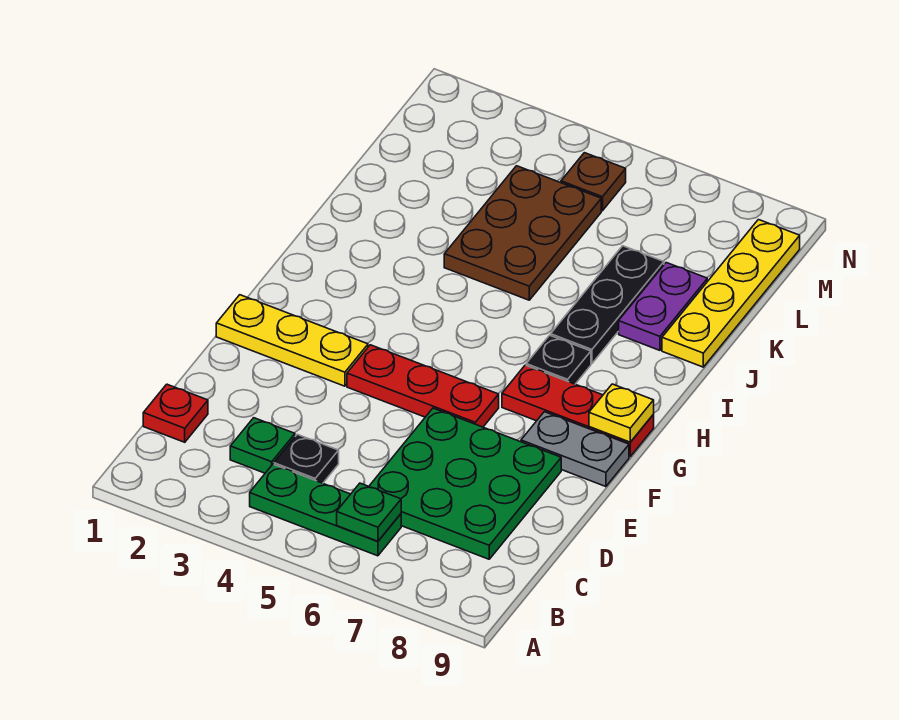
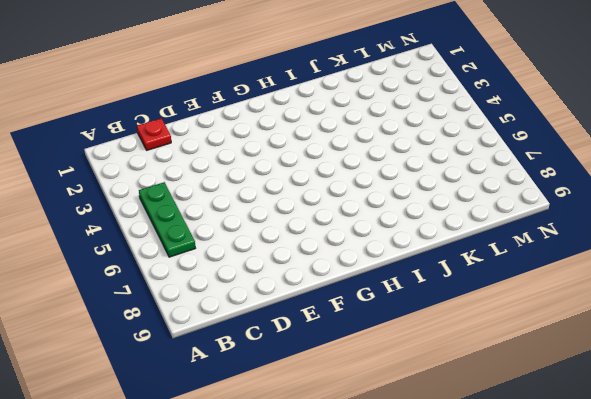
none -> green plate C3 level 1
none -> black plate C4 level 1
none -> green plate C6:E8 level 1

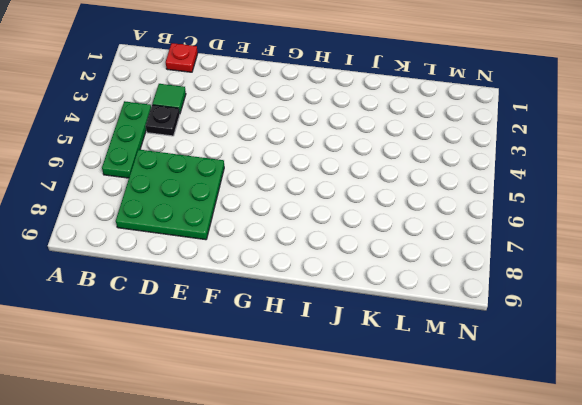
green tile C3 level 1 -> green plate C3 level 1
none -> yellow plate F1:F3 level 1
none -> red plate F4:F6 level 1
none -> grey plate F8:F9 level 1

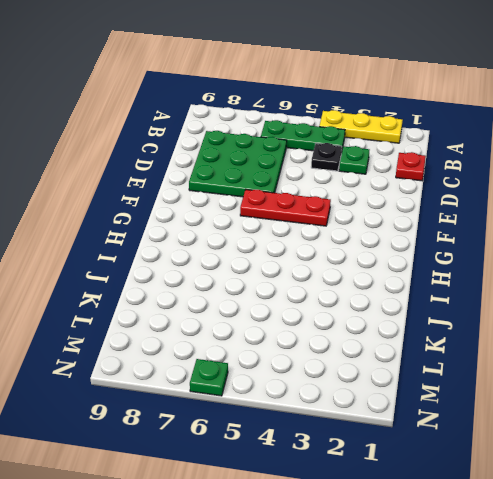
yellow plate A2:A4 level 1 -> yellow plate F1:F3 level 1
green plate N6 level 1 -> green plate B6 level 2
none -> grey plate F8:F9 level 1
none -> red plate G7:G9 level 1
none -> black plate H7 level 1

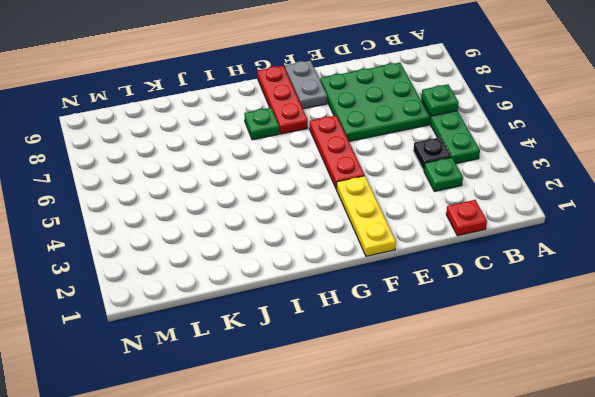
green plate H7 level 1 -> black plate H7 level 1
none -> black plate I7:K7 level 1
none -> brown plate J4:L5 level 1
none -> purple plate J8:K8 level 1

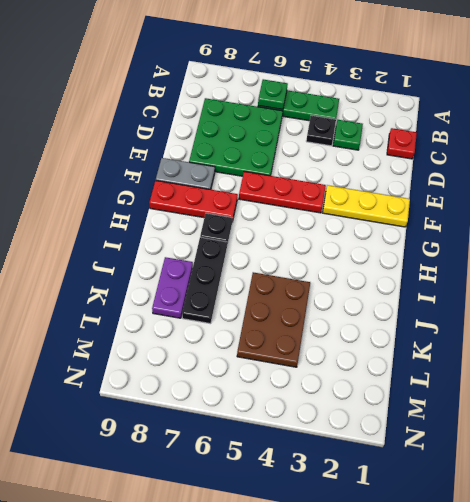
none -> yellow plate J9:M9 level 1
none -> brown plate M5 level 1
none -> yellow plate G9 level 2

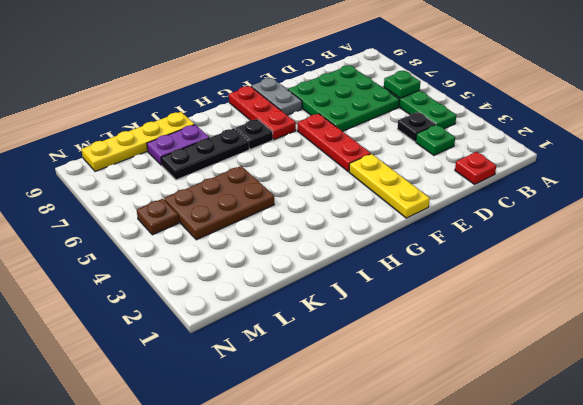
none -> yellow plate G9 level 2

